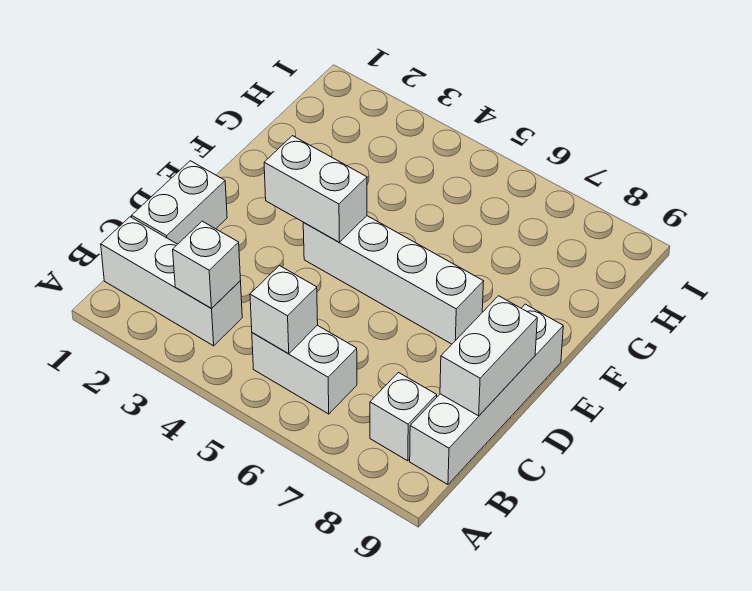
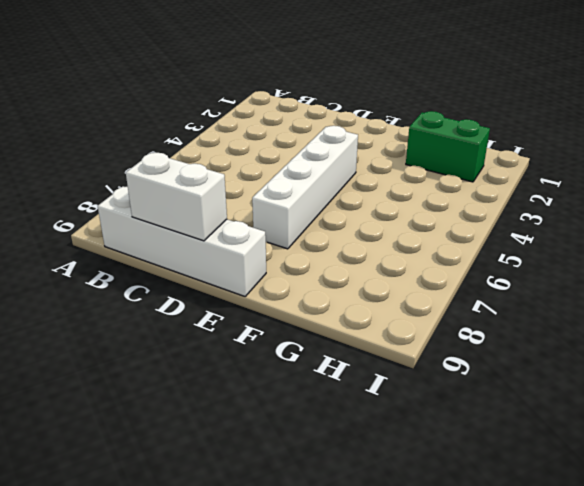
green brick G2:H2 level 1 -> none
none -> white brick B1:B3 level 1
none -> white brick B5:B6 level 1

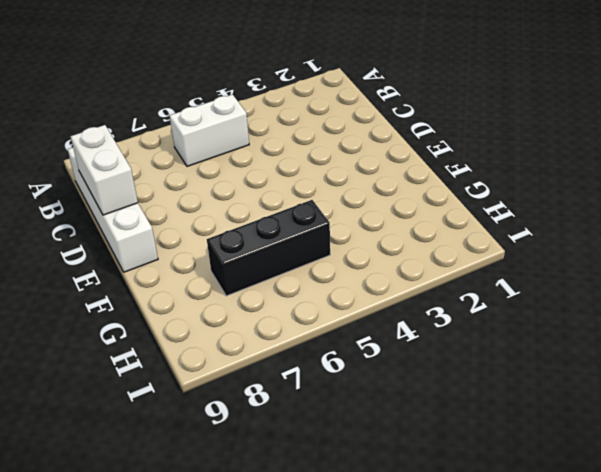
black brick G5:G7 level 1 -> none
none -> white brick B1:B3 level 1
none -> white brick B8 level 1

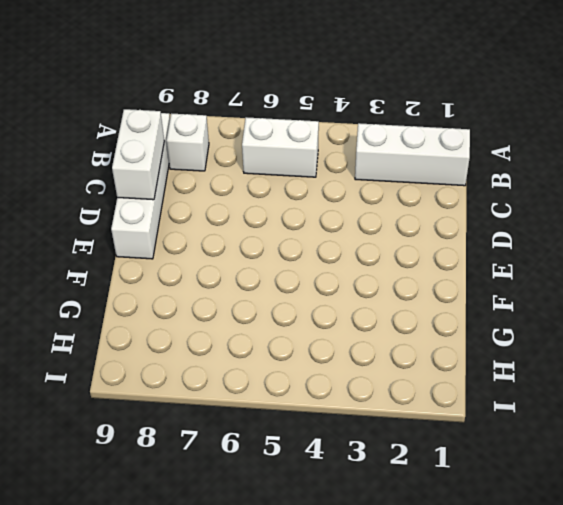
none -> white brick C1:D1 level 1
none -> white brick E4:E7 level 1

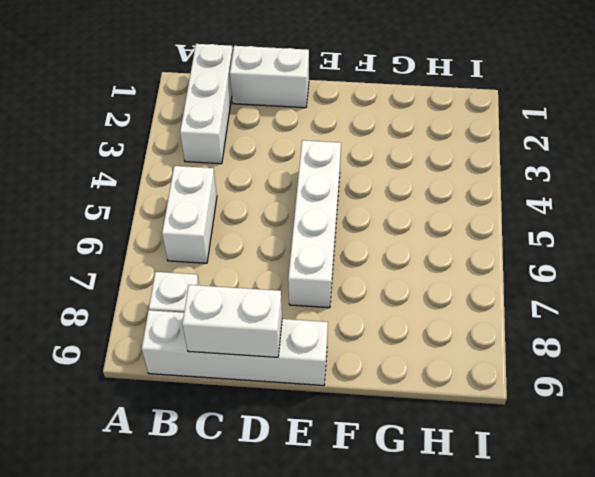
none -> white brick B3 level 2
none -> white brick B5 level 2

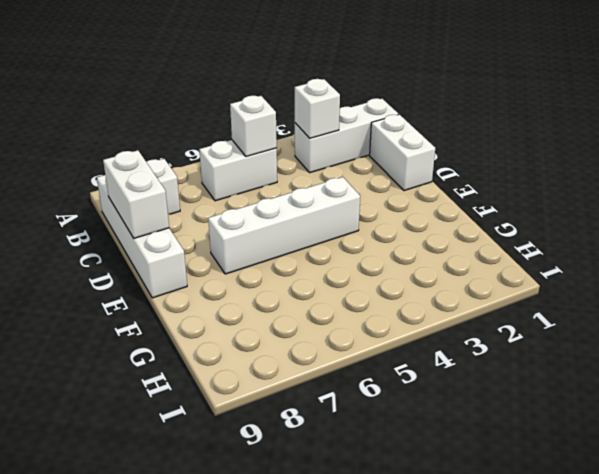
none -> white brick E3:E4 level 2

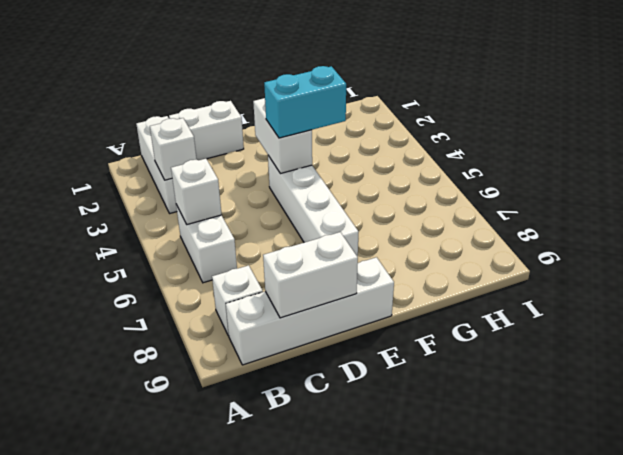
cyan brick E4:F4 level 3 -> none

